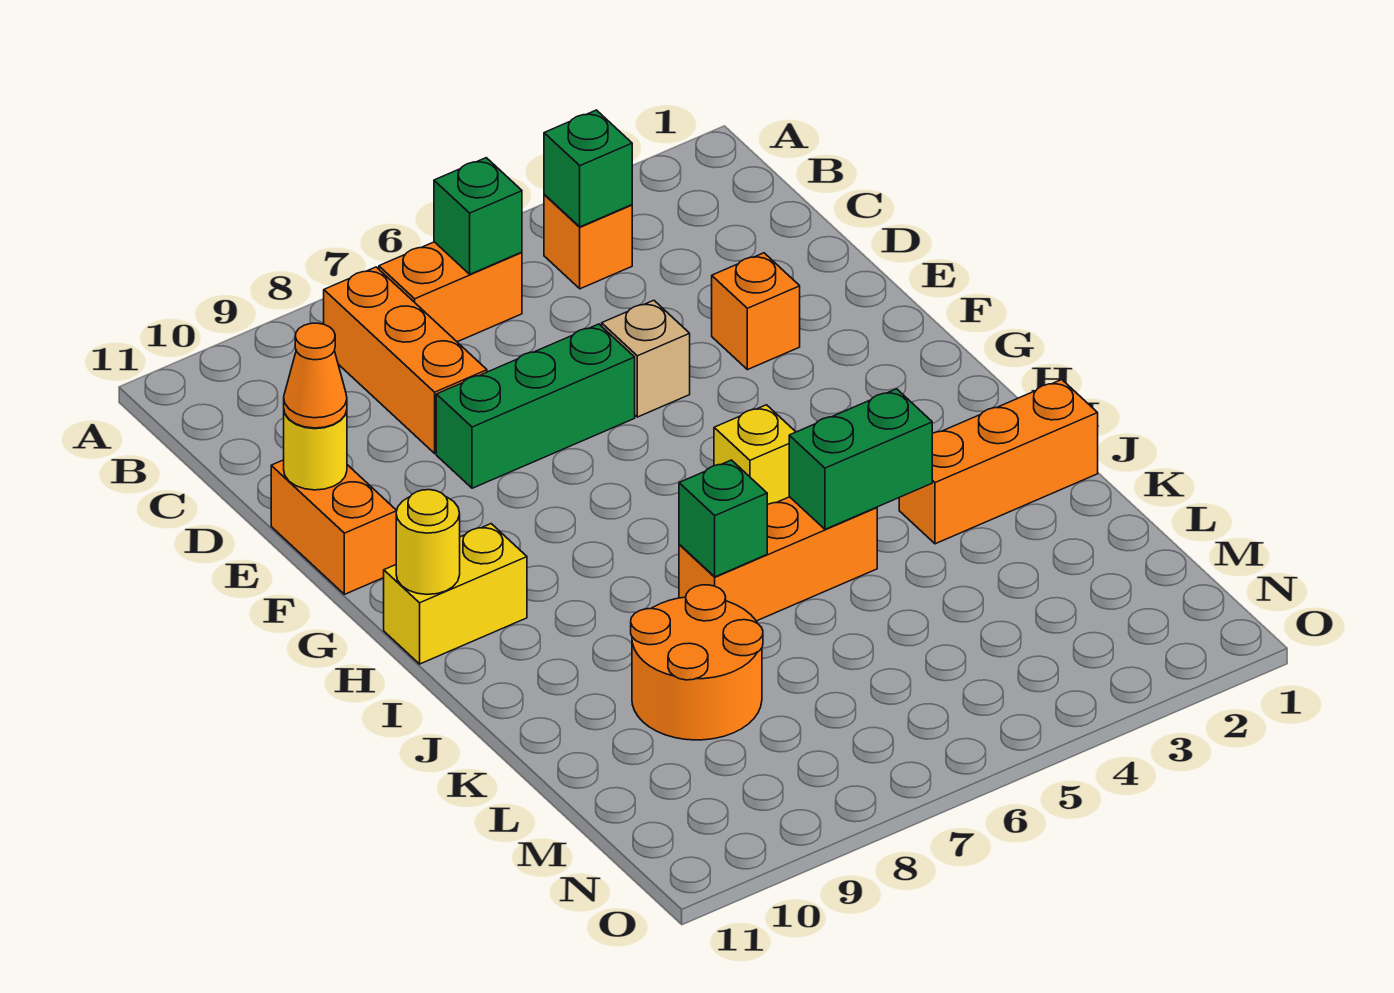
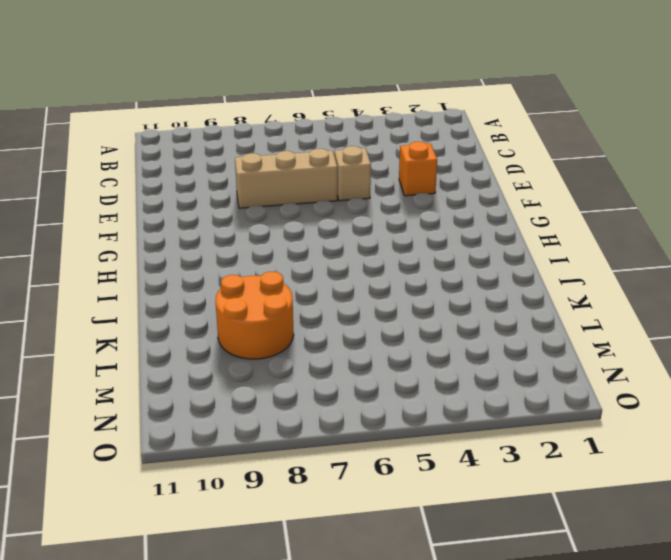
tan brick E6:E8 level 1 -> green brick E6:E8 level 1
none -> orange brick B4 level 1
none -> orange brick B6:B7 level 1
none -> orange brick B8:D8 level 1

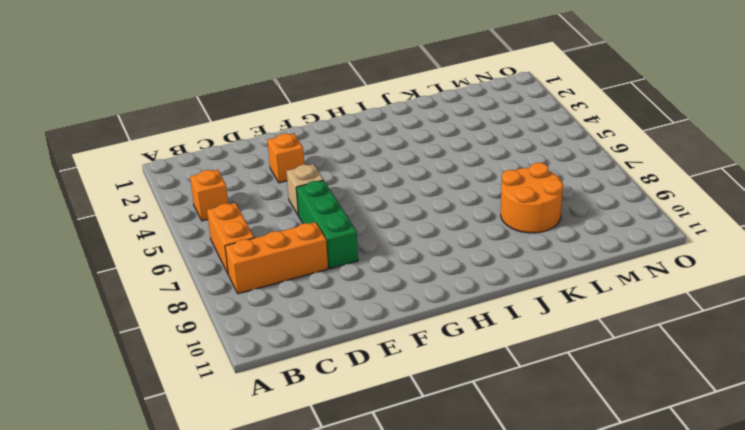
none -> orange brick E11:F11 level 1
none -> yellow brick H5 level 1
none -> yellow brick H10:H11 level 1

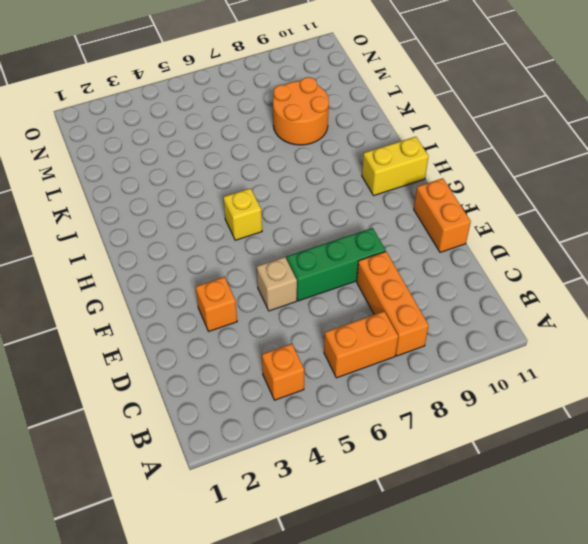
none -> orange brick J1:J3 level 1
none -> orange brick J5:J7 level 1
none -> green brick B4 level 2

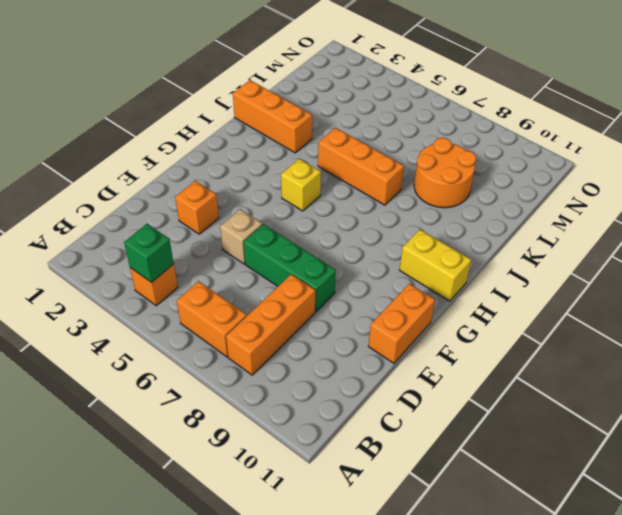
none -> green brick B6 level 2
none -> yellow round brick E11 level 2
none -> yellow round brick H11 level 2

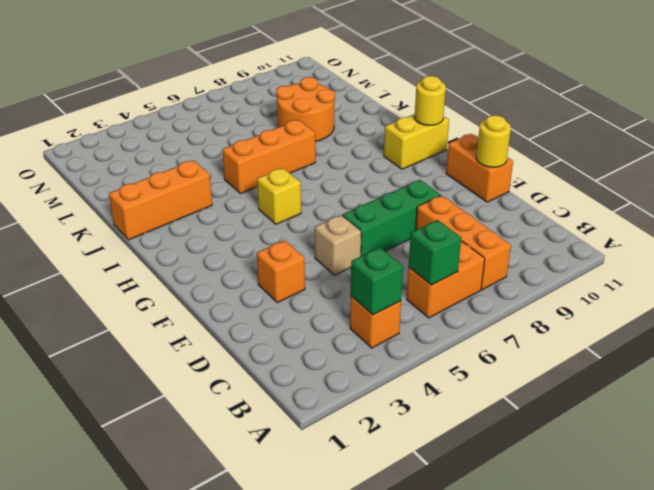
none -> green brick J4:J5 level 2
none -> green brick J7 level 2
none -> orange cone E11 level 3

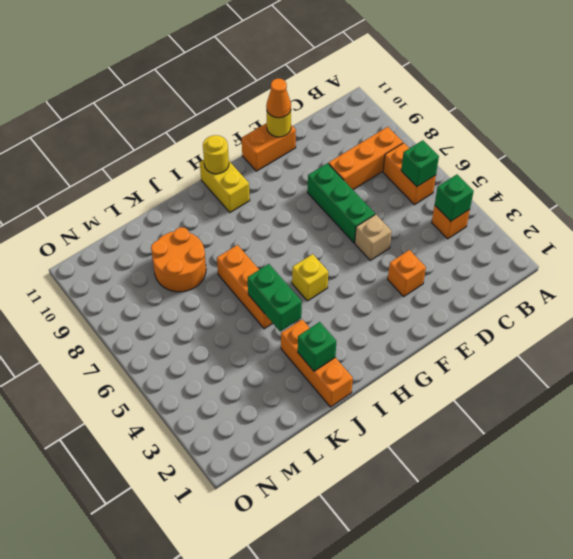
green brick J2 level 2 -> green brick J7 level 2

